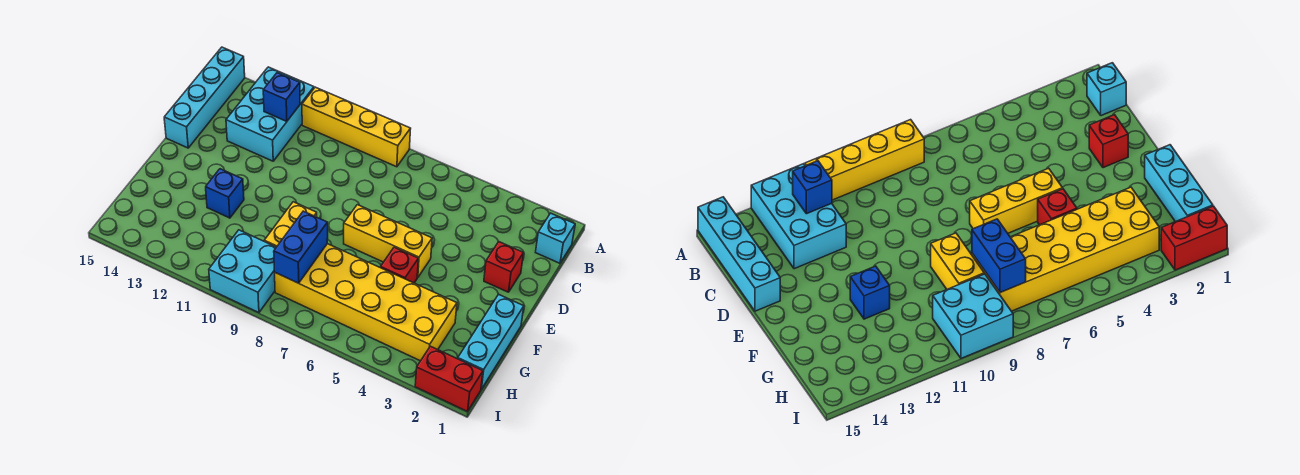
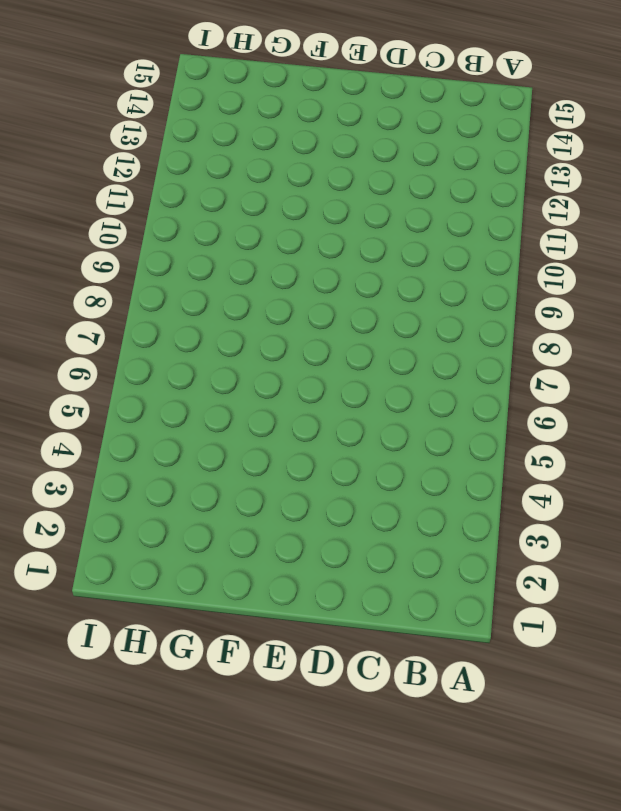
none -> yellow brick A8:A11 level 1
none -> cyan brick A12:C13 level 1
none -> cyan brick A15:D15 level 1

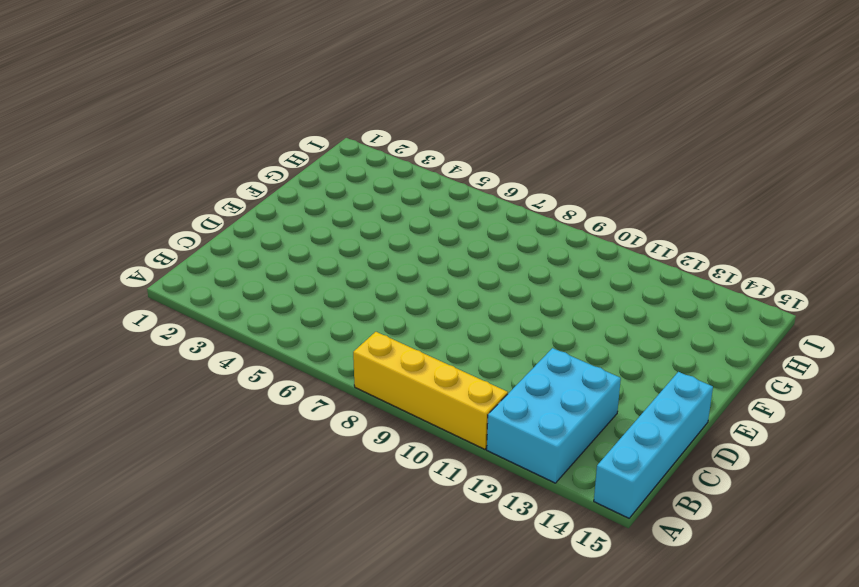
none -> cyan brick B1 level 1
none -> red brick D2 level 1
none -> yellow brick E5:E7 level 1

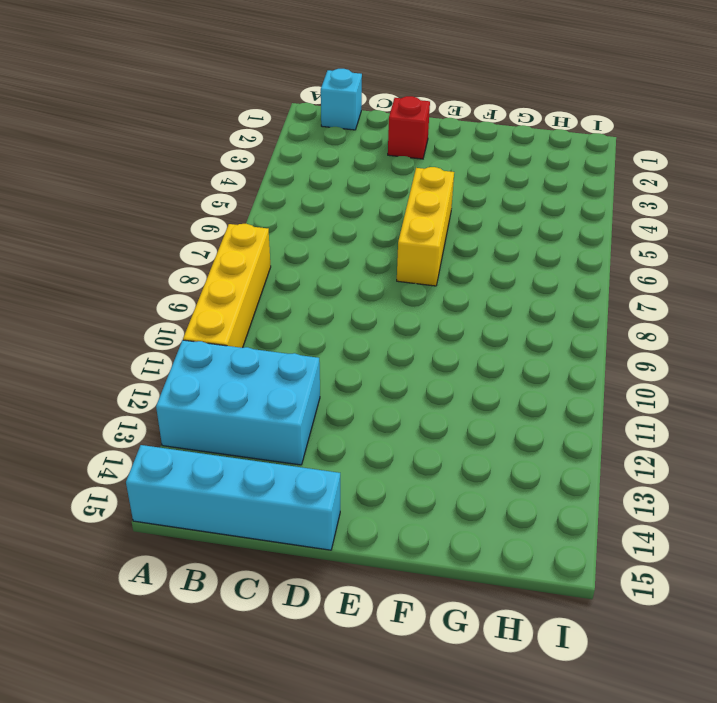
none -> cyan brick F1:H1 level 1
none -> red brick F5 level 1
none -> yellow brick F9:G9 level 1

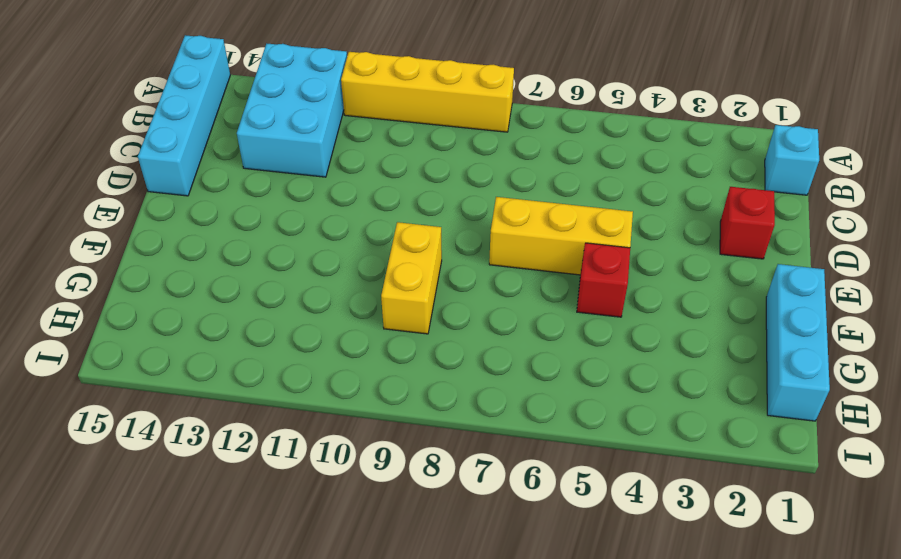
none -> blue brick F12 level 1
none -> yellow brick G3:H8 level 1
none -> cyan brick H9:I10 level 1

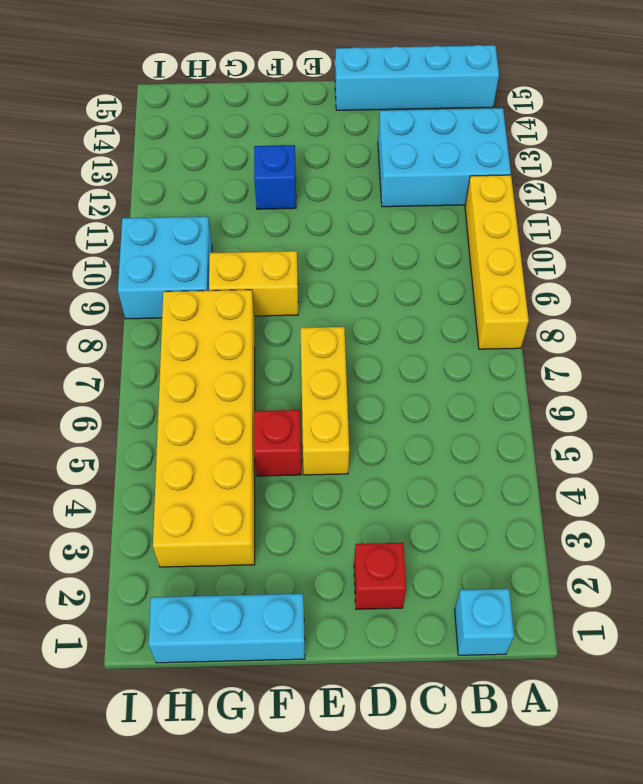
none -> red brick I1:I2 level 1
none -> blue brick B12 level 2
none -> blue brick G8:H8 level 2

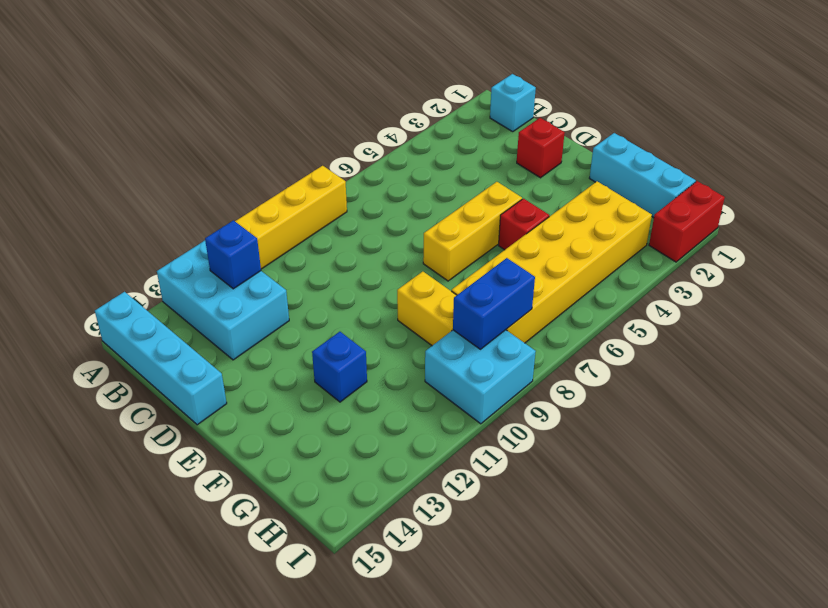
blue brick H8:H9 level 2 -> blue brick G8:H8 level 2

